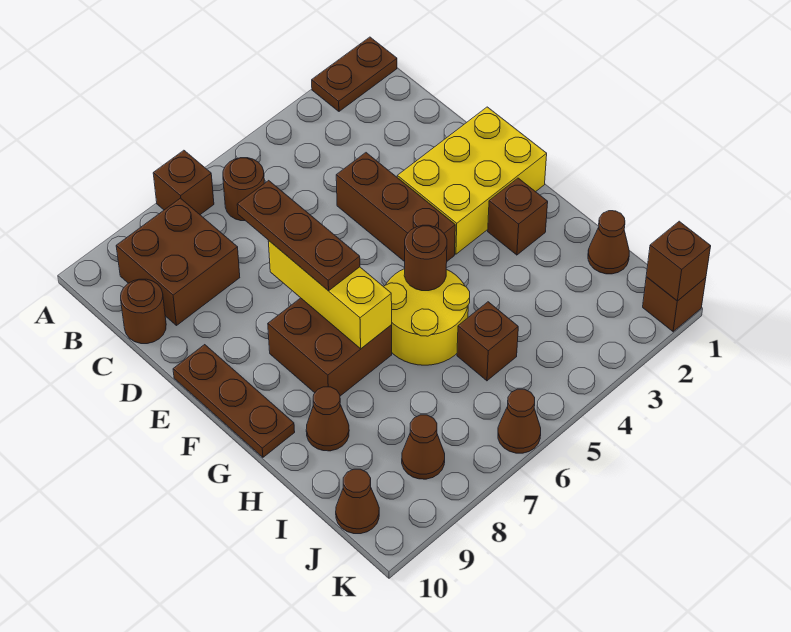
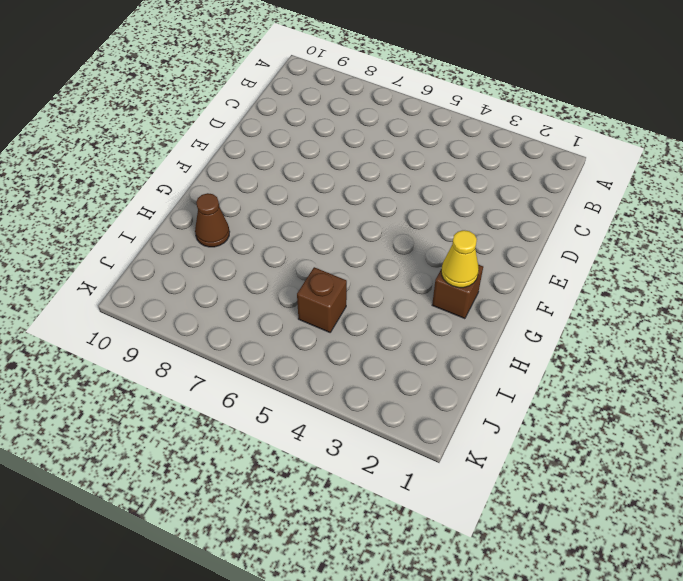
yellow cone G2 level 2 -> none
none -> brown plate A1:A2 level 1
none -> brown brick A7 level 1
none -> brown round brick B6 level 1

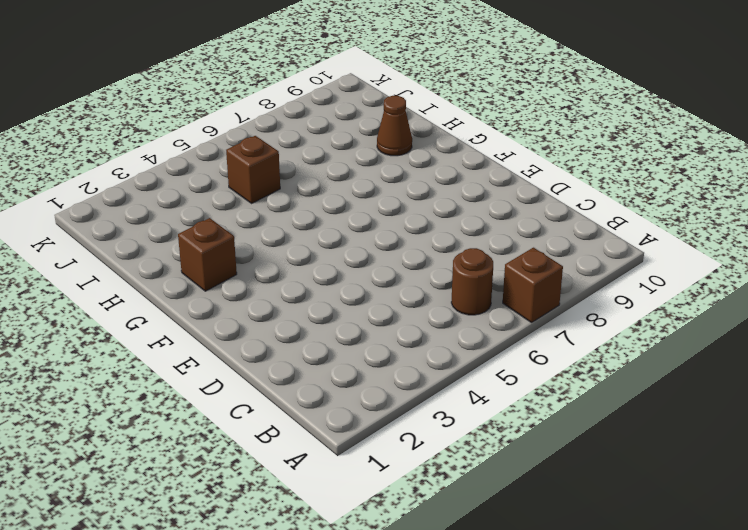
none -> brown plate A1:A2 level 1
none -> brown brick B8:C9 level 1
none -> brown round brick C10 level 1

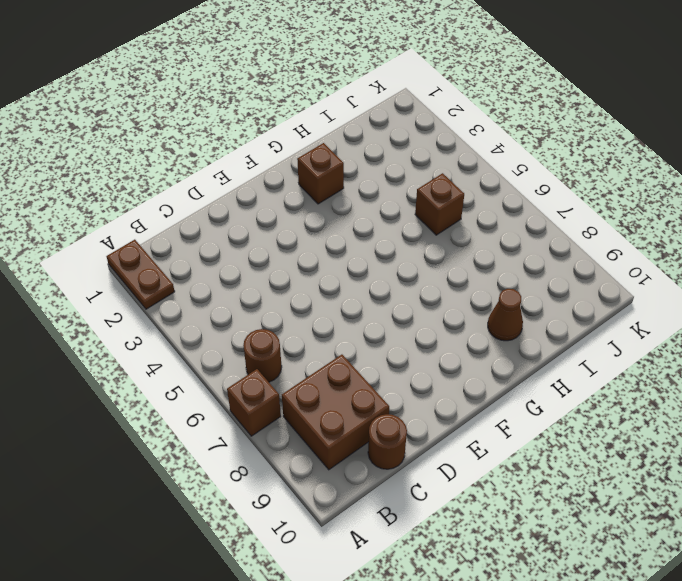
none -> brown brick D4:F4 level 1
none -> yellow brick E1:F3 level 1
none -> brown plate E10:G10 level 1

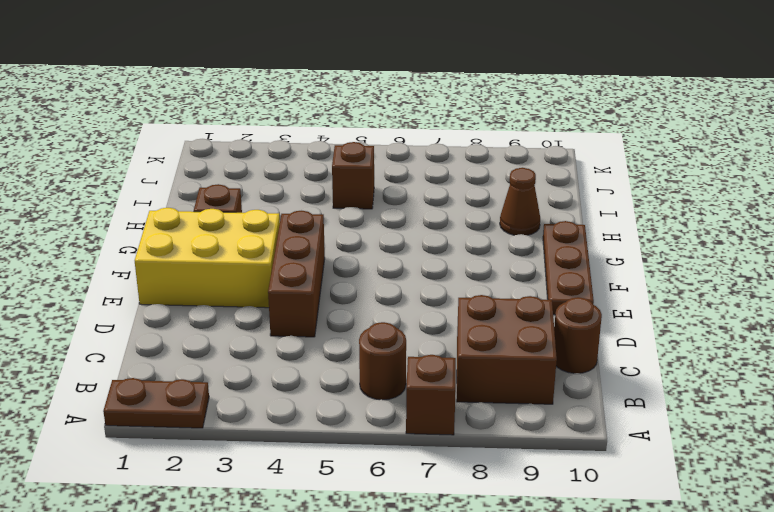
none -> brown brick F7:G8 level 1
none -> yellow round brick G5:H6 level 1
none -> brown cone I1 level 1

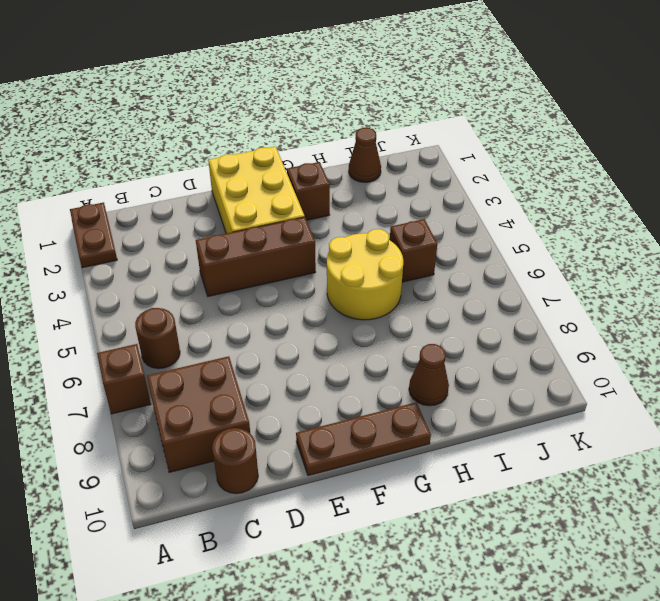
none -> brown brick F7:G8 level 1
none -> brown cone J8 level 1
none -> brown cone J10 level 1

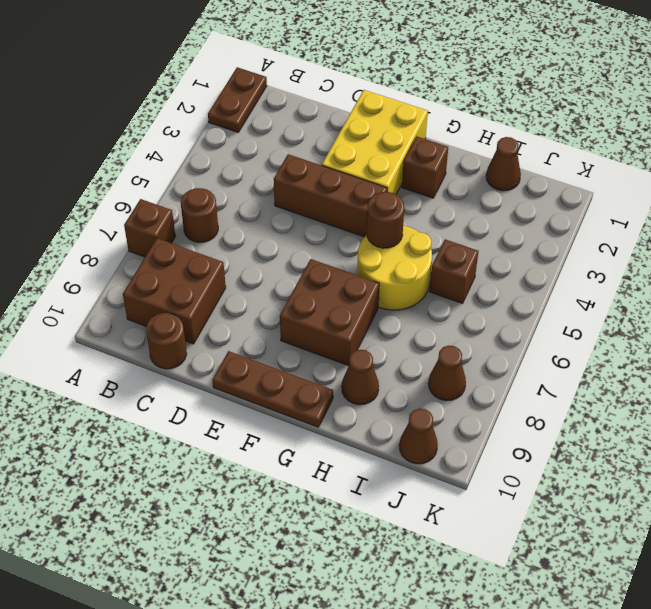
none -> brown brick K1 level 1
none -> brown cone K6 level 1
none -> yellow brick E7:G7 level 2

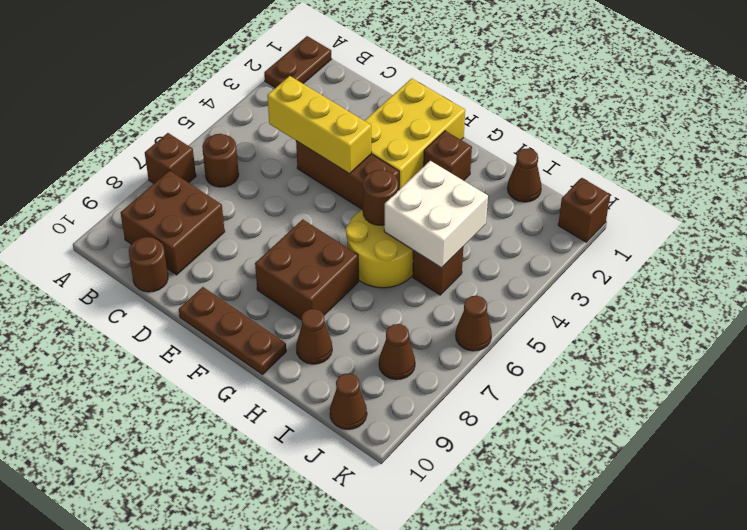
yellow brick C4:E4 level 2 -> yellow brick E7:G7 level 2
white brick H4:I5 level 2 -> none
none -> brown brick K1 level 2
none -> brown plate D7:F7 level 3

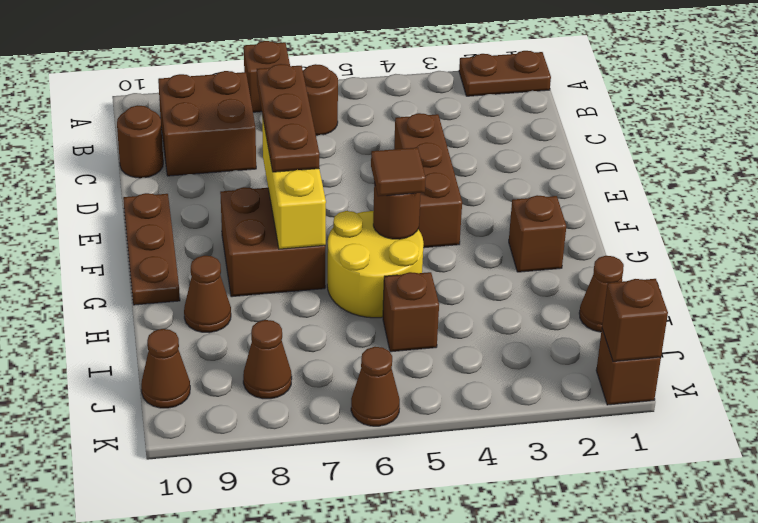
brown tile G5 level 3 -> none
none -> yellow brick E1:F3 level 1

